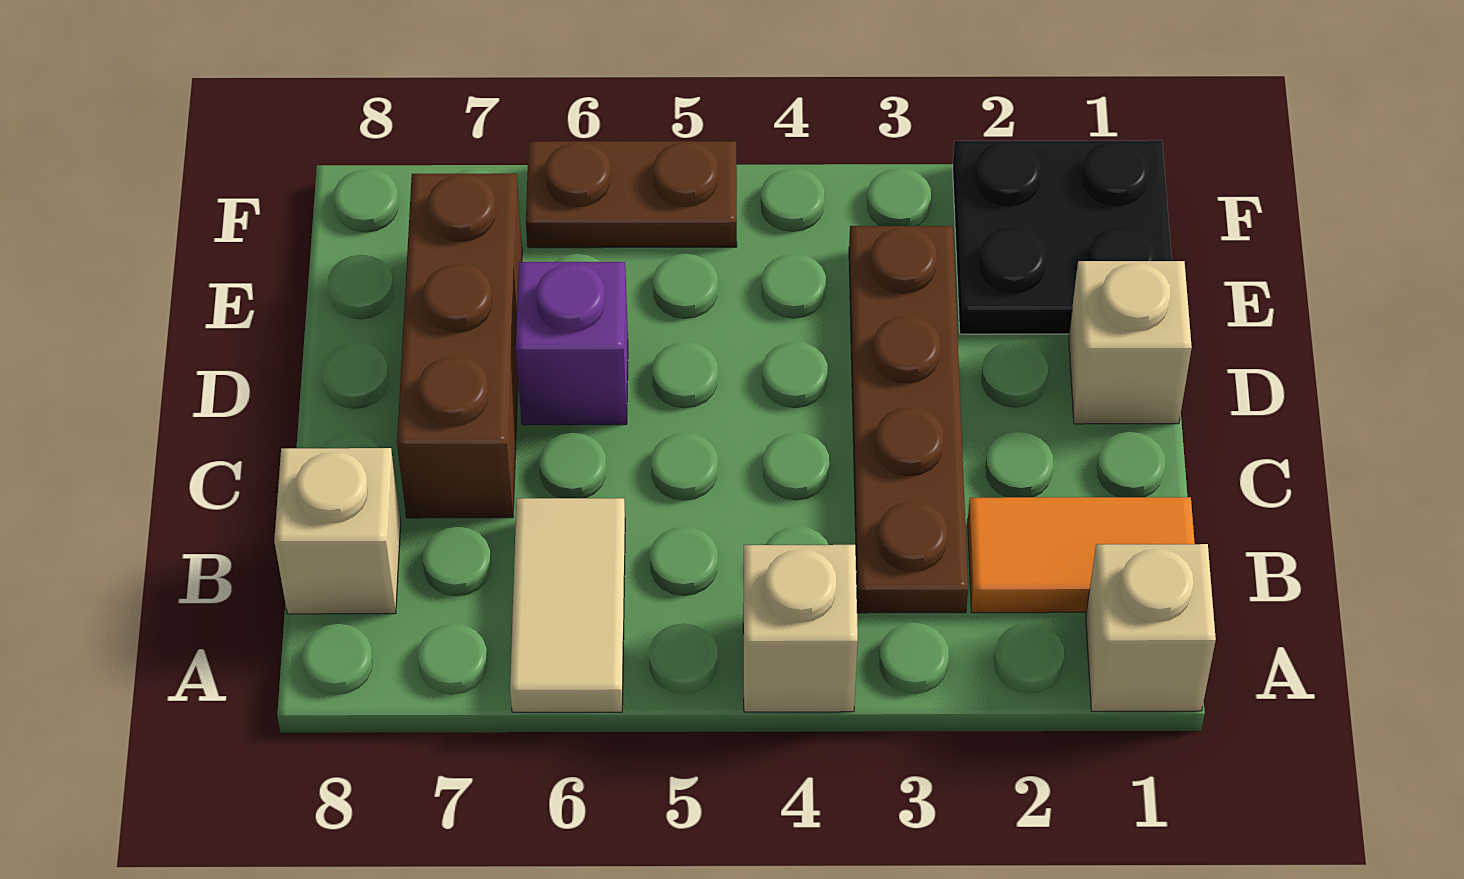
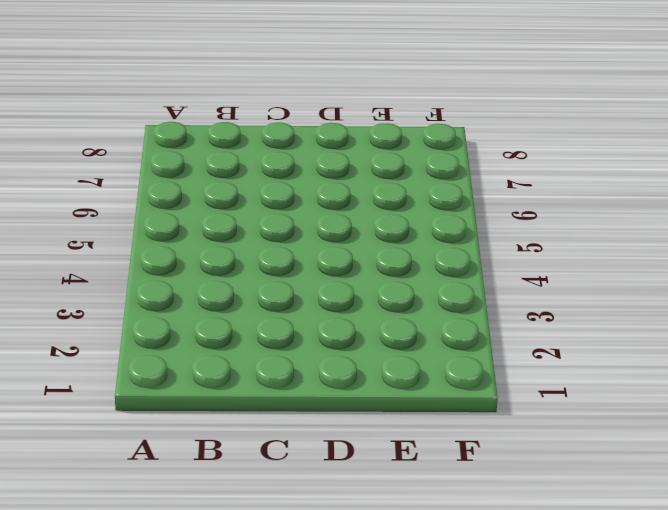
none -> tan brick A1 level 1
none -> tan brick A4 level 1

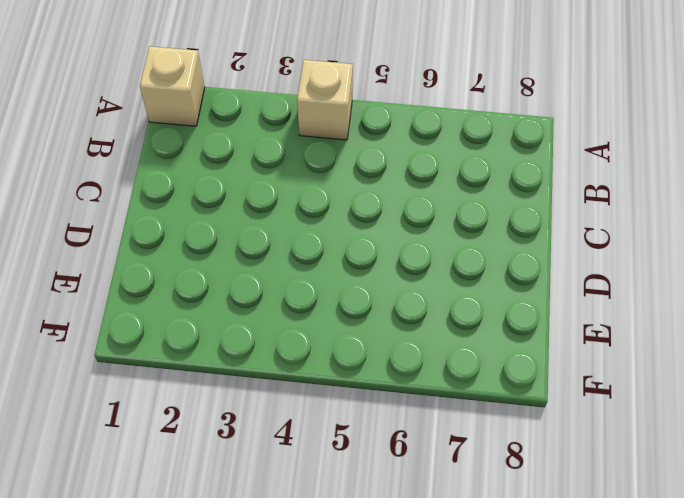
none -> tan tile A6:B6 level 1
none -> orange tile B1:B2 level 1

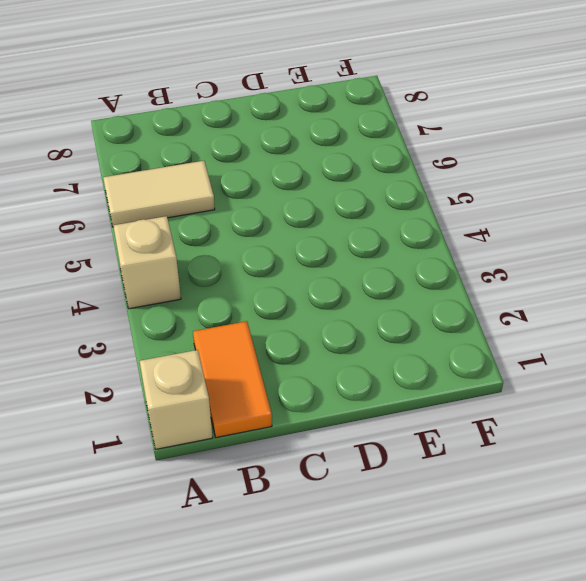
none -> brown plate B3:E3 level 1
none -> tan brick B8 level 1

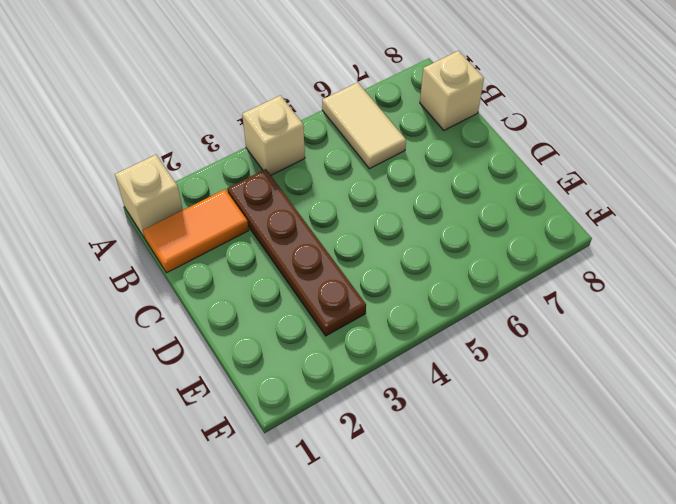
none -> brown brick C7:E7 level 1
none -> tan brick D1 level 1

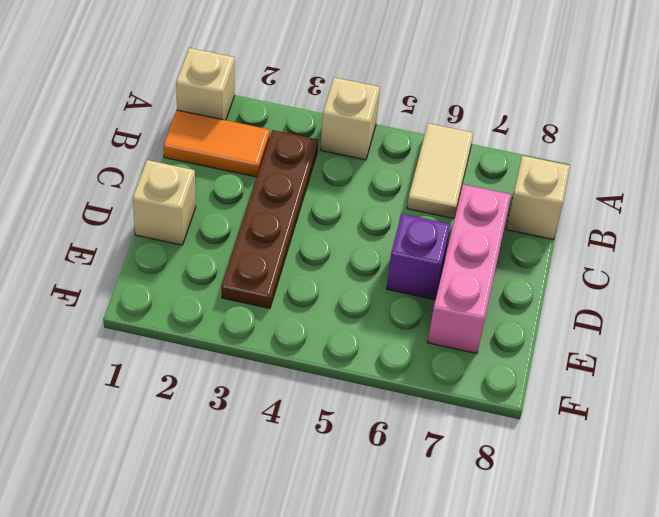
pink brick C7:E7 level 1 -> brown brick C7:E7 level 1
none -> black plate E1:F2 level 1
none -> brown plate F5:F6 level 1

